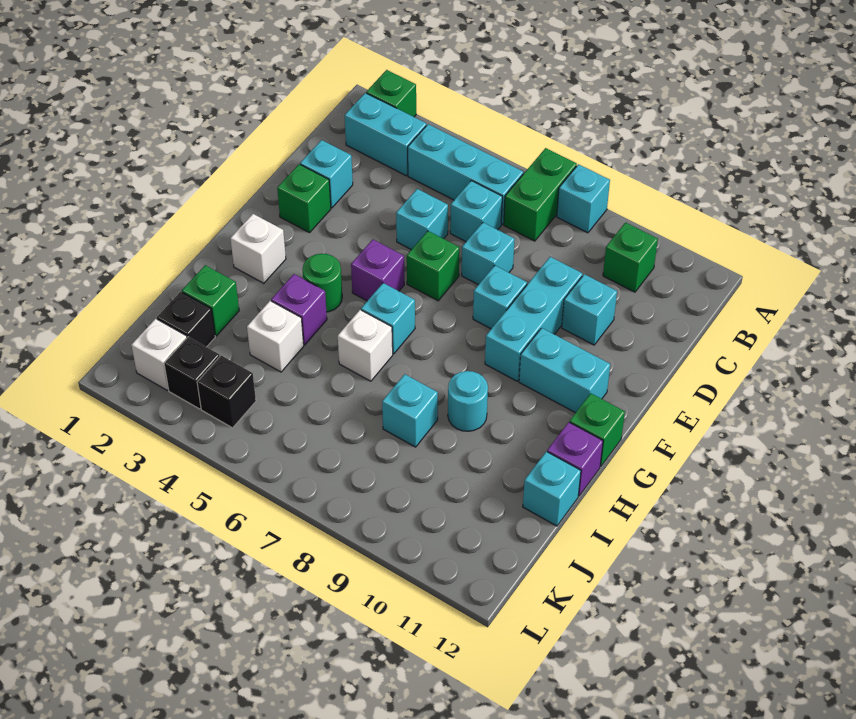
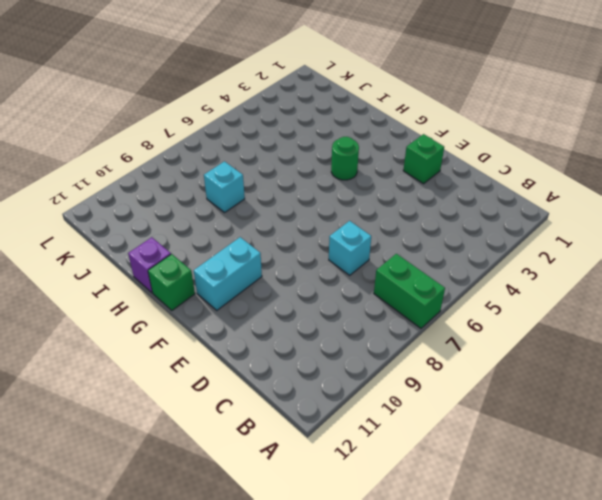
none -> green brick A2 level 1
none -> cyan brick A8 level 1
none -> cyan brick B2:B3 level 1
none -> cyan brick B4:B6 level 1

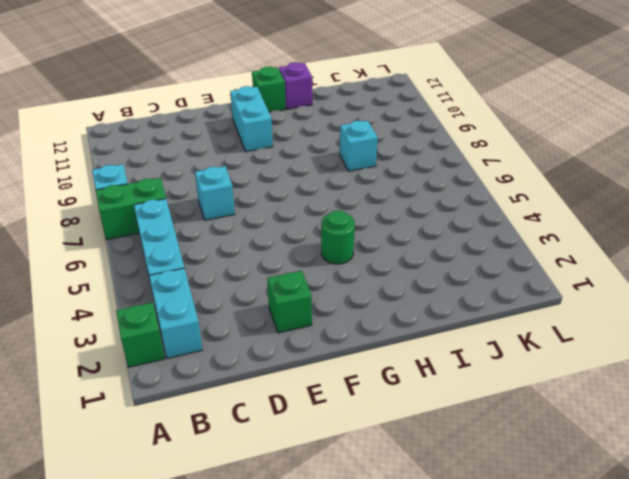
none -> green brick B10 level 1
none -> cyan brick C6 level 1
none -> cyan brick D2 level 1
none -> cyan brick D5 level 1

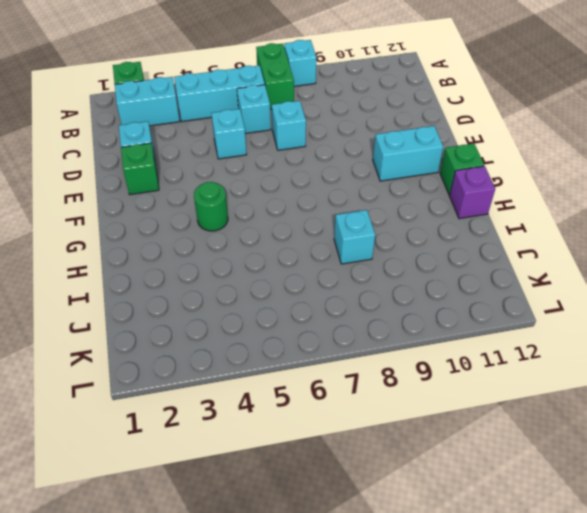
none -> green brick B10 level 1
none -> cyan brick D9:F9 level 1
none -> cyan brick D10 level 1
none -> green brick E6 level 1

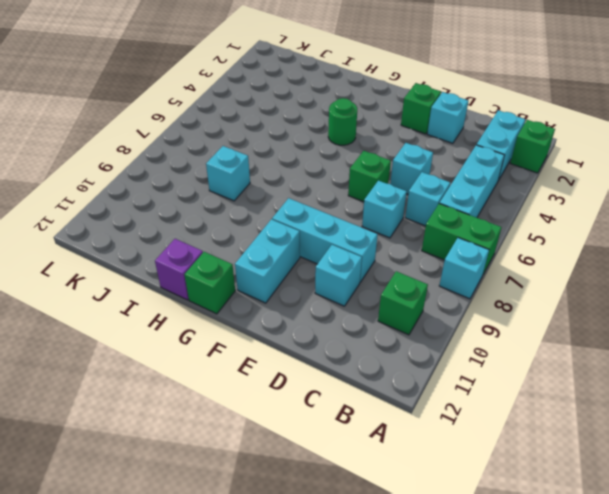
none -> cyan brick E8 level 1
none -> purple brick F5 level 1
none -> white brick G2 level 1
none -> cyan brick G6 level 1

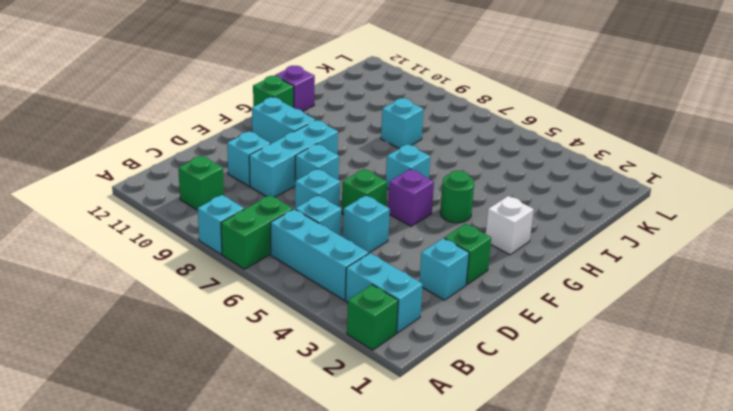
none -> purple brick H4 level 1
none -> white brick H6 level 1
none -> cyan round brick H9 level 1
none -> green brick I2 level 1

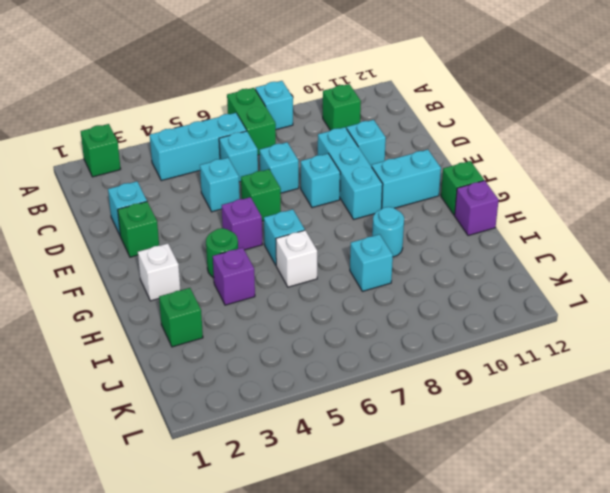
none -> cyan brick B2:B3 level 1
none -> white brick I4 level 1
none -> cyan brick I12 level 1
none -> black brick J2 level 1

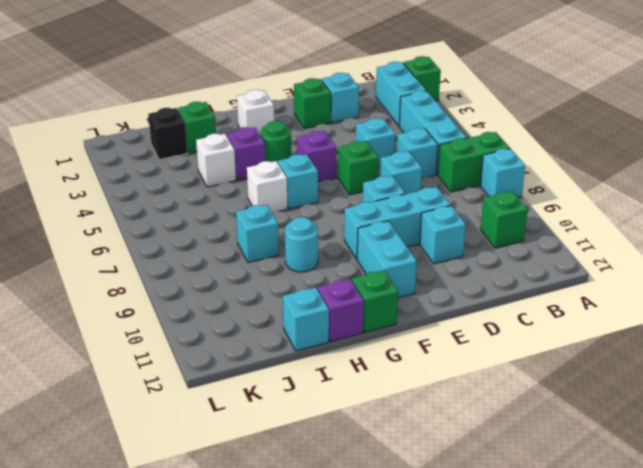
none -> white brick K2 level 1
none -> black brick K3 level 1
none -> black brick K4 level 1

